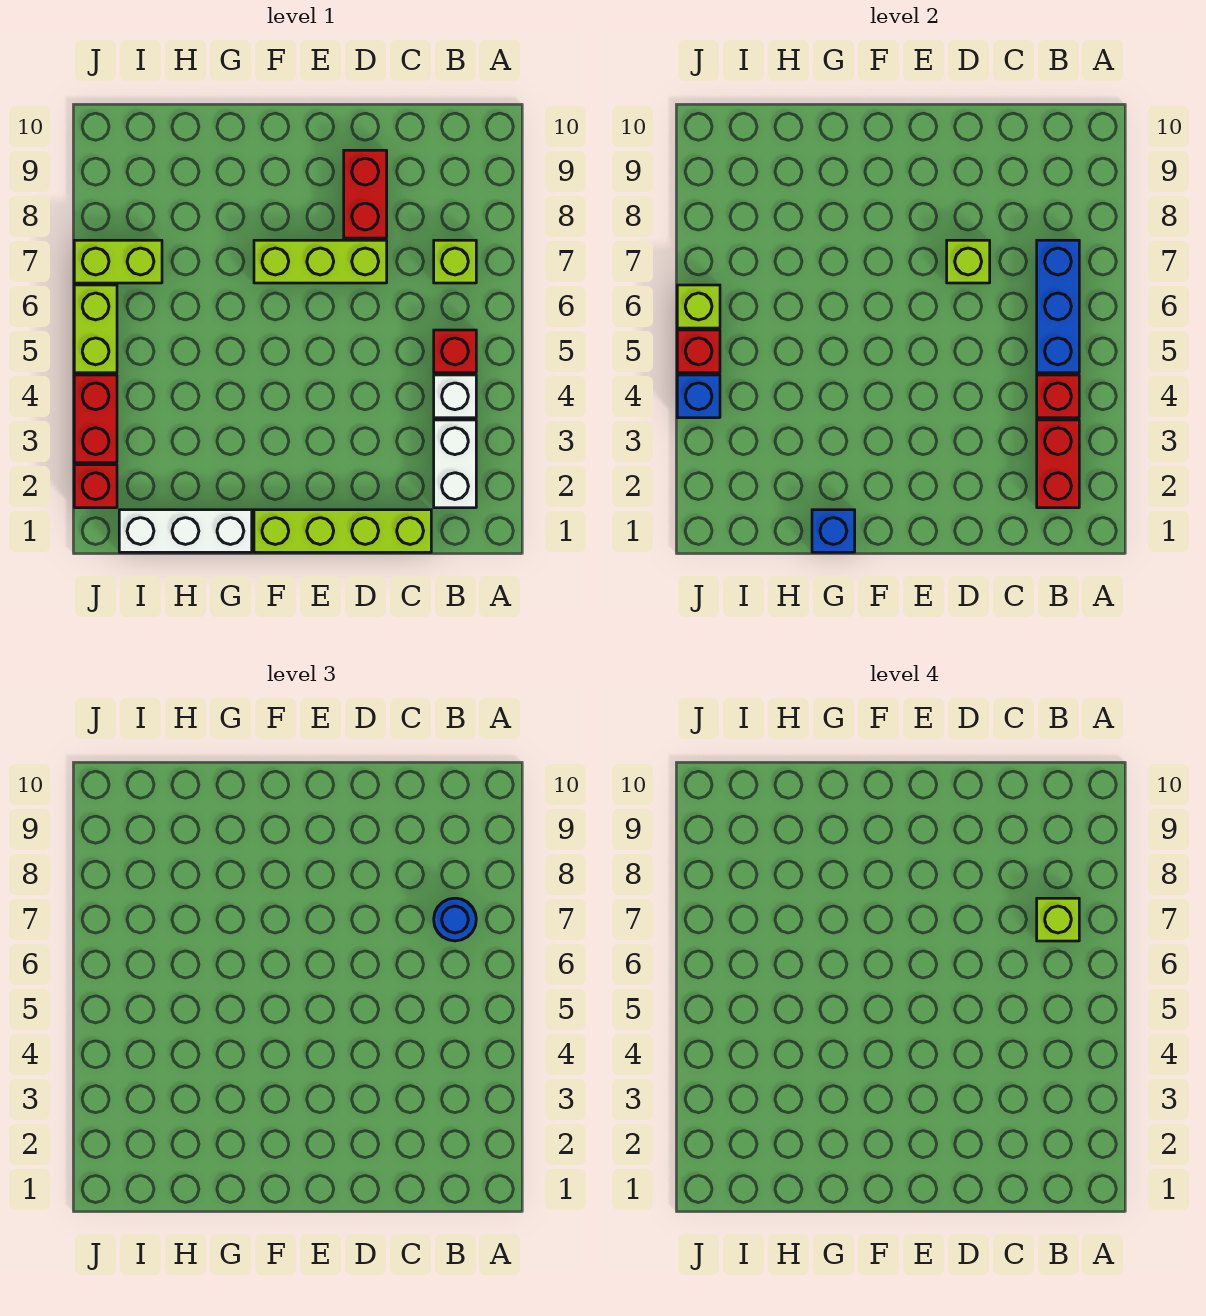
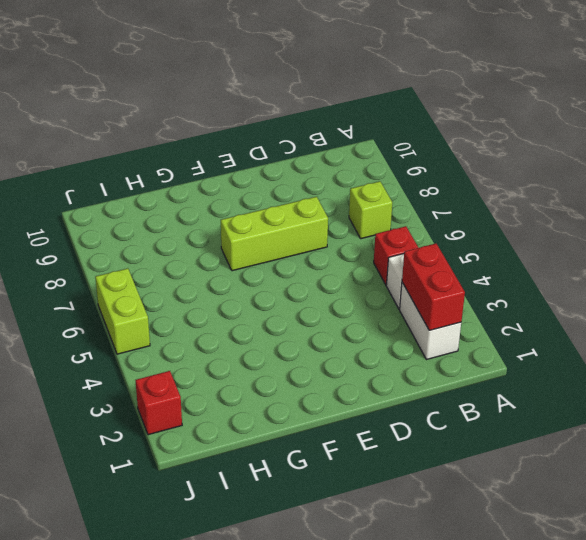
none -> lime brick C1:F1 level 1
none -> red brick D8:D9 level 1
none -> white brick G1:I1 level 1

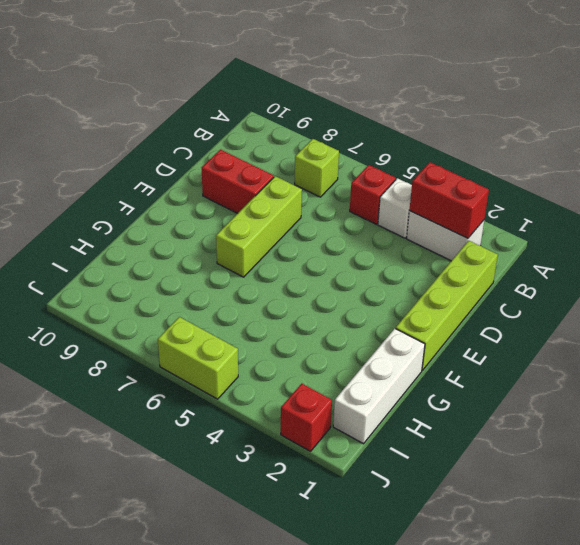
none -> lime brick I7:J7 level 1
none -> red brick J3:J4 level 1
none -> red brick B4 level 2

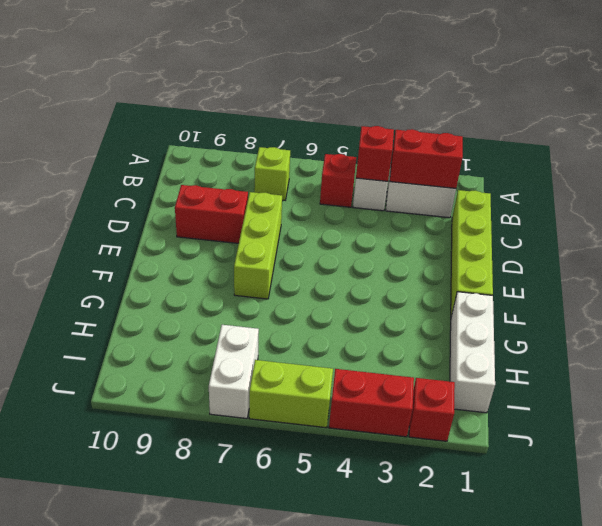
white brick I7:J7 level 1 -> lime brick I7:J7 level 1
none -> blue brick B5:B7 level 2
none -> lime brick D7 level 2
none -> blue brick G1 level 2

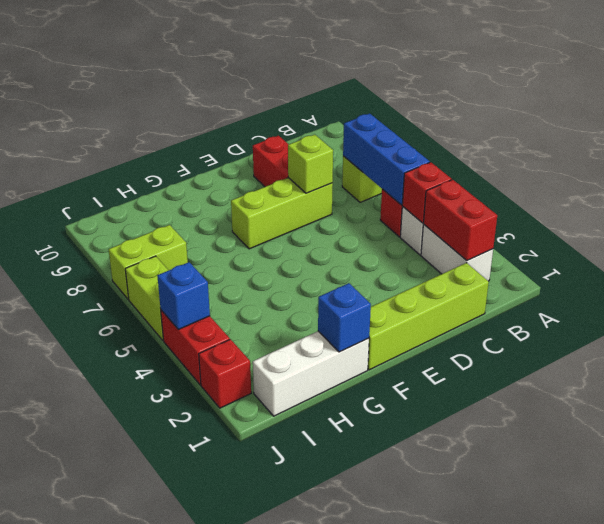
none -> red brick J5 level 2
none -> lime brick J6 level 2
none -> blue round brick B7 level 3

